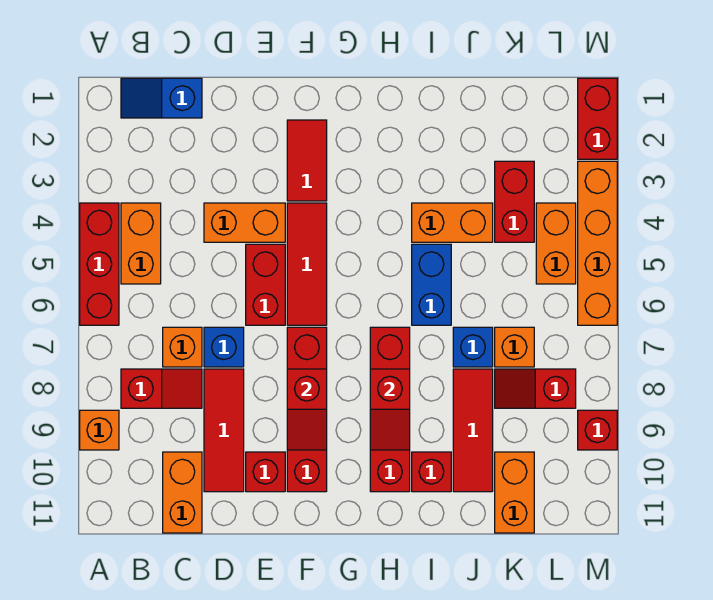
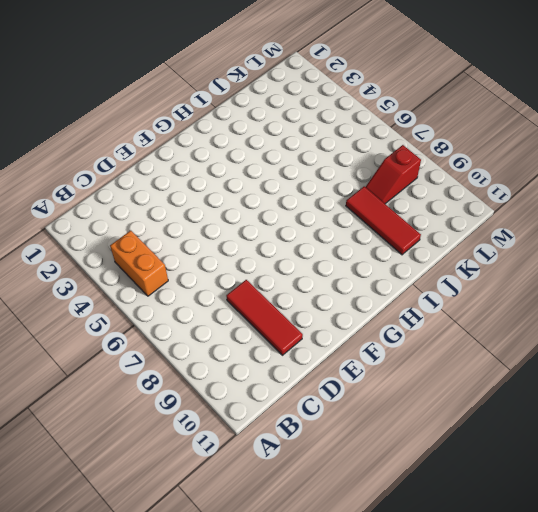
none -> red brick A4:A6 level 1
none -> orange brick A9 level 1
none -> blue slope B1:C1 level 1 top C
none -> red slope B8:C8 level 1 top B

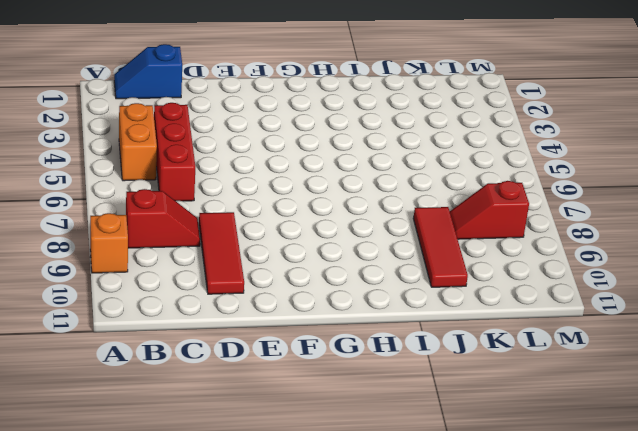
red brick C4:C6 level 1 -> red brick A4:A6 level 1
none -> orange brick C7 level 1
none -> orange brick C10:C11 level 1
none -> orange brick D4:E4 level 1
none -> blue brick D7 level 1

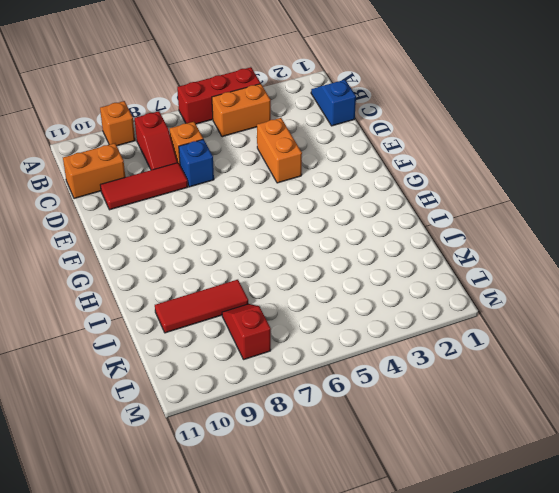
none -> red brick E5:E6 level 1
none -> red brick E10 level 1
none -> red tile F2:F3 level 1
none -> red tile F4:F6 level 1

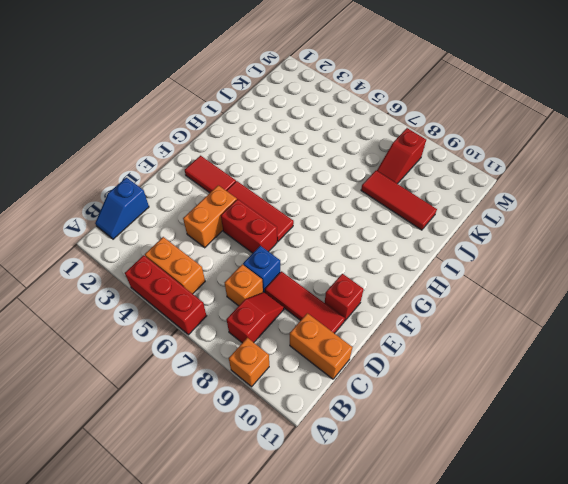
none -> red brick F7:F10 level 1
none -> red brick H7:H10 level 1
none -> orange brick I4:J4 level 1
none -> blue brick I5:I6 level 1

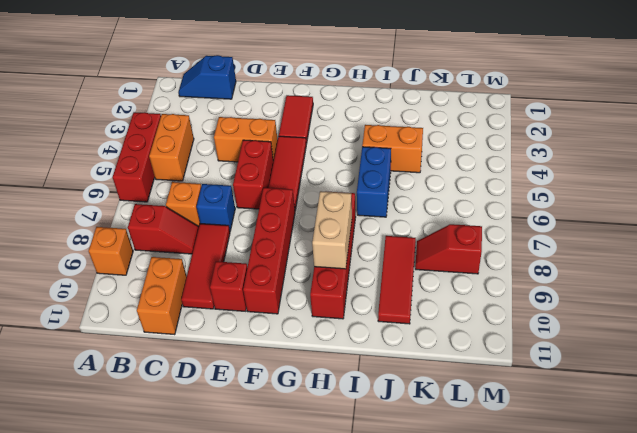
tan brick H8:H9 level 2 -> red slope H8:H9 level 2 top 8
none -> red brick I10 level 1
none -> blue brick J7 level 1
none -> red brick K3:K4 level 1
none -> orange brick K7 level 1

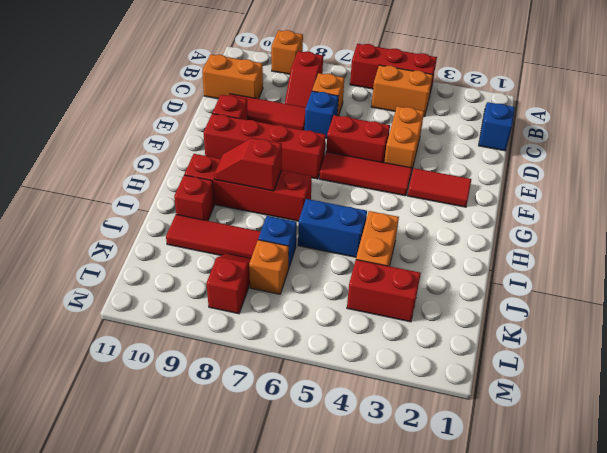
none -> orange brick K10:K11 level 1
none -> orange brick L4:L5 level 1
none -> red brick M1:M2 level 1
none -> orange brick M3:M6 level 1

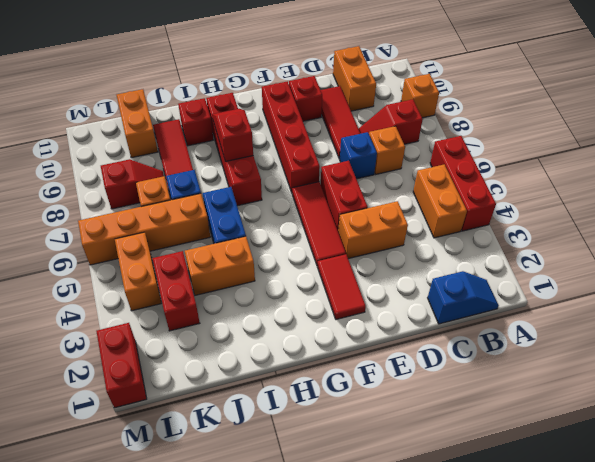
orange brick J6:M6 level 1 -> orange brick M3:M6 level 1
none -> red brick M9 level 1
none -> red slope F8:F9 level 2 top 8

